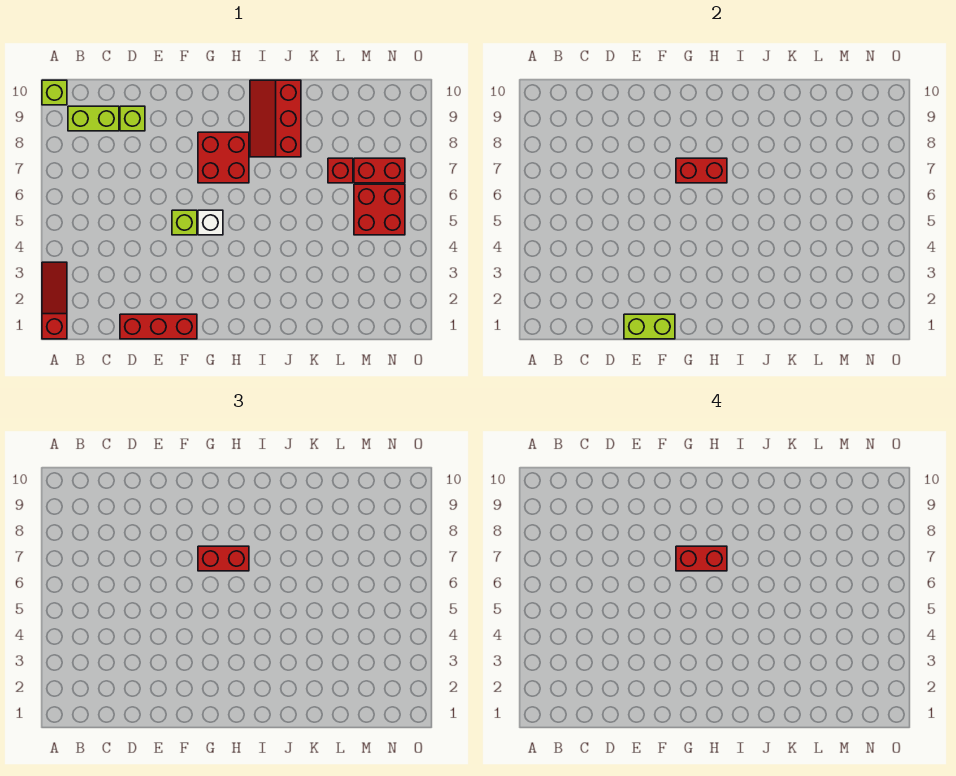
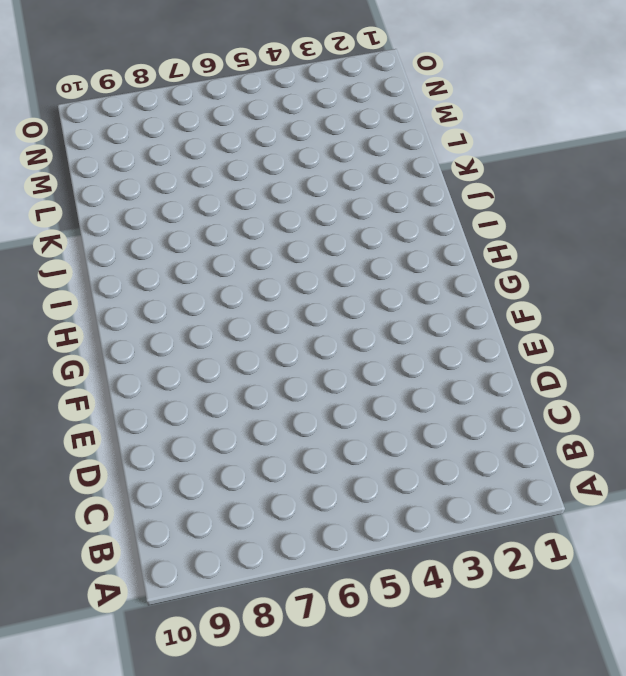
none -> red slope A1:A3 level 1 top 1
none -> lime brick A10 level 1
none -> lime brick B9:C9 level 1

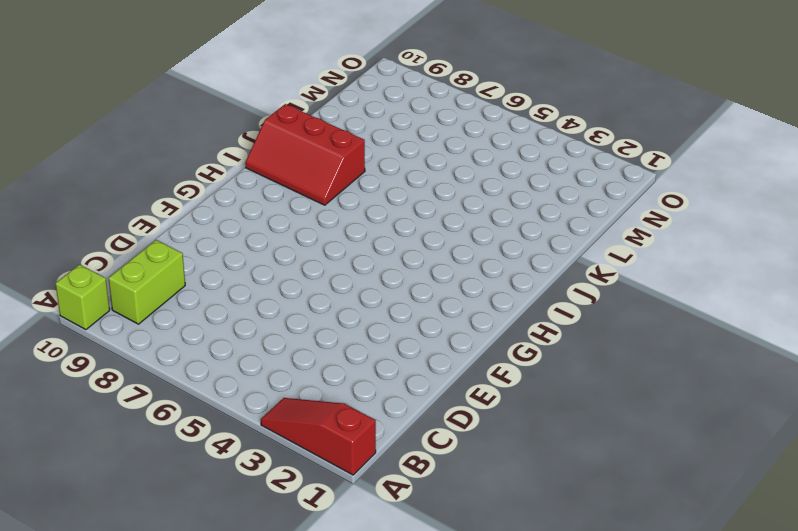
none -> red brick D1:F1 level 1
none -> lime brick D9 level 1
none -> lime brick F5 level 1

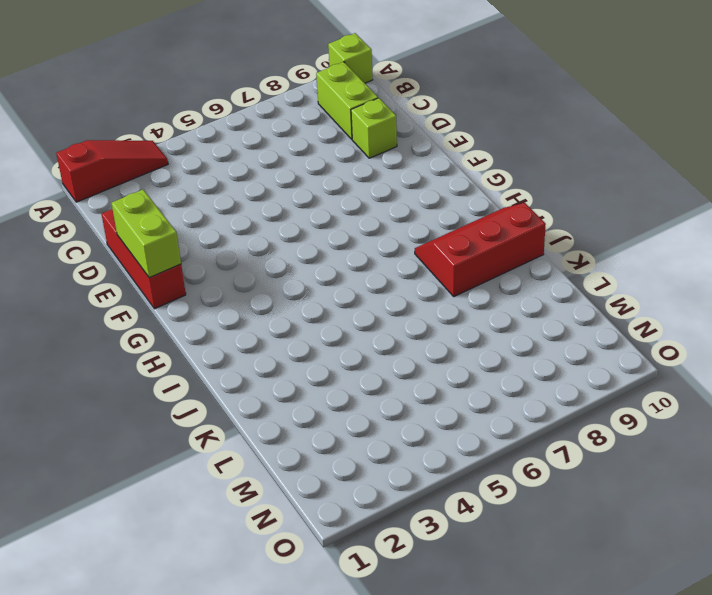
none -> lime brick F5 level 1
none -> white brick G5 level 1
none -> red brick G7:H8 level 1

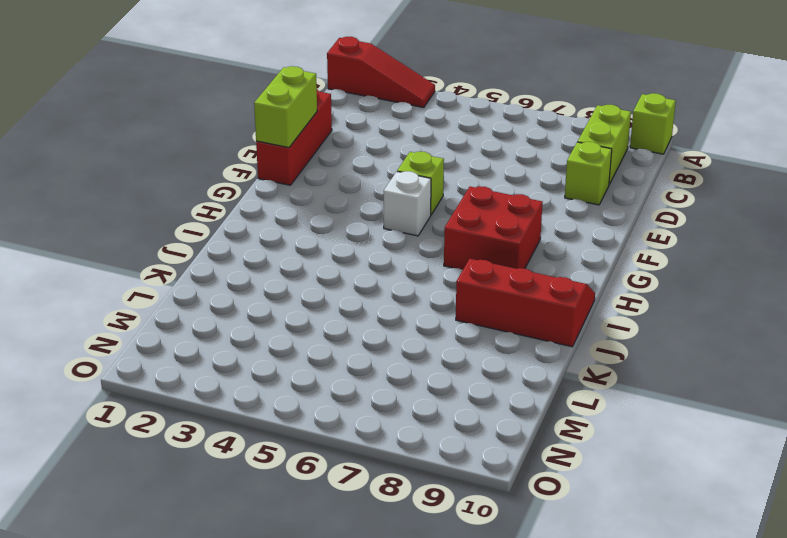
none -> red brick L7 level 1
none -> red brick M5:N6 level 1
none -> red brick M7:N7 level 1

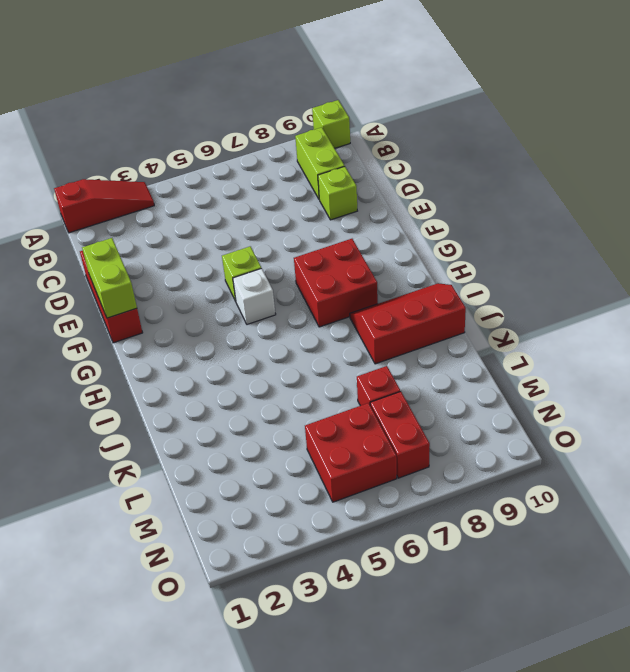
none -> red brick G7:H7 level 2
none -> red brick G7:H7 level 3
none -> red brick G7:H7 level 4

